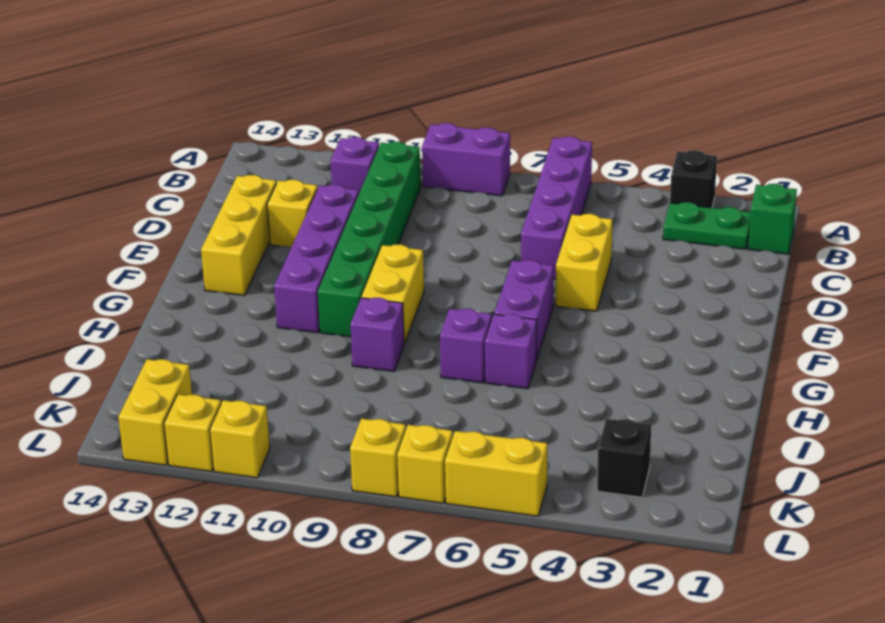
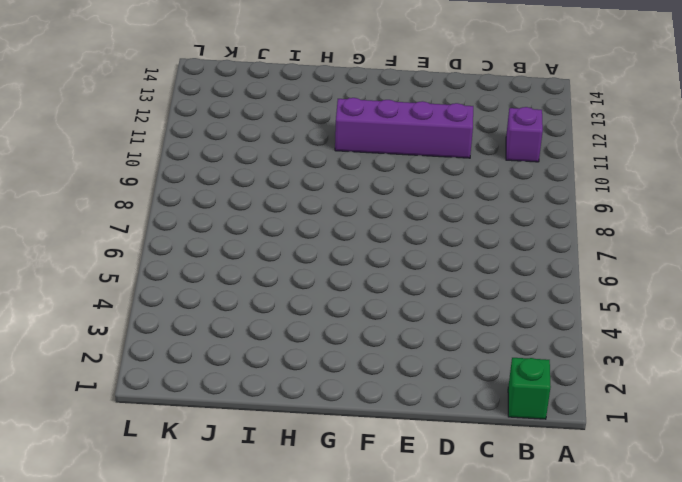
none -> black brick A3 level 1
none -> purple brick A6:D6 level 1
none -> purple brick A8:A9 level 1

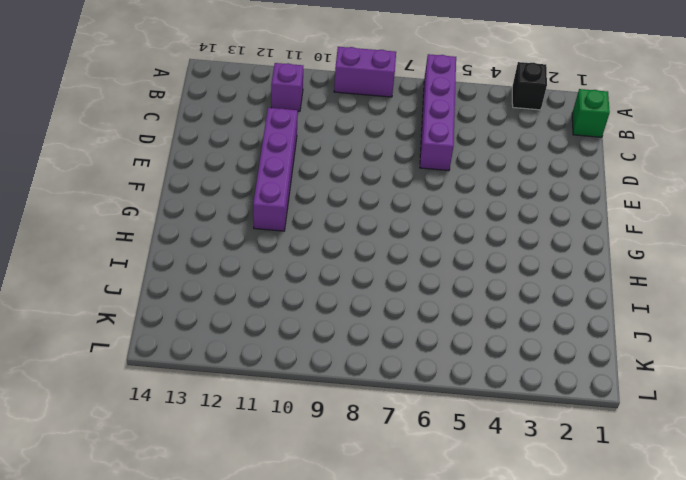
none -> green plate B2:B3 level 1
none -> green brick B10:G10 level 1
none -> yellow brick D5:E5 level 1

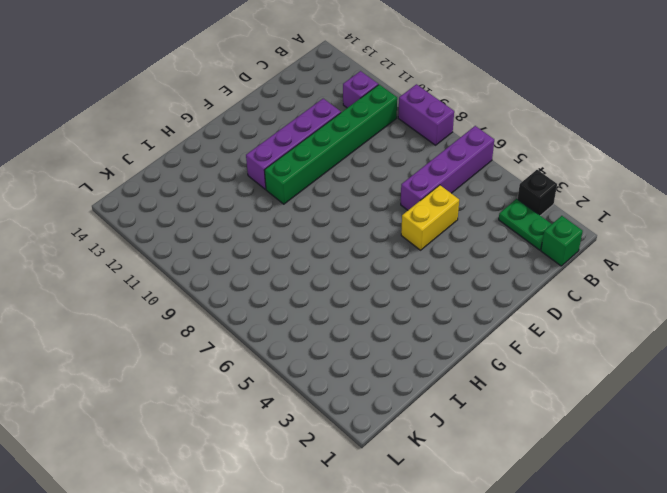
none -> yellow brick D12 level 1
none -> yellow brick D13:F13 level 1
none -> purple brick F6:G6 level 1

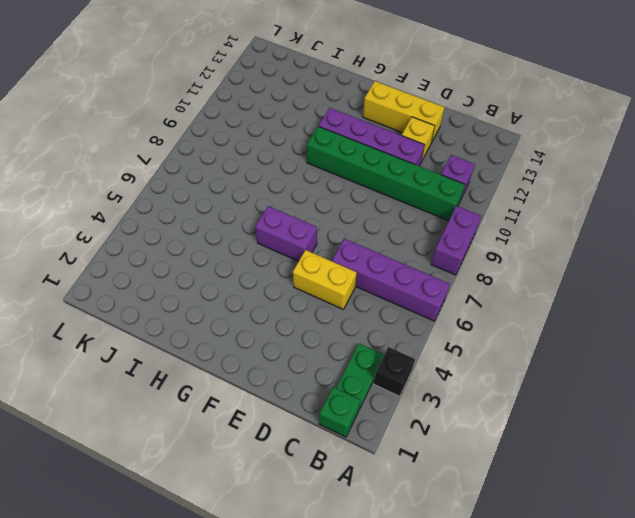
none -> yellow brick F9:G9 level 1
none -> purple brick H6 level 1
none -> purple brick H7 level 1

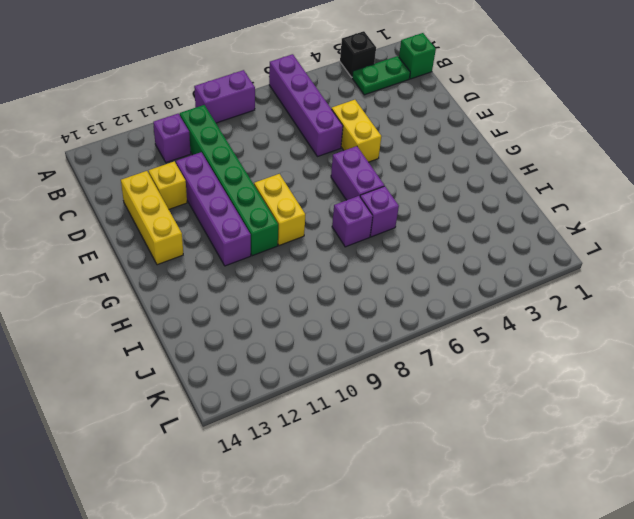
none -> purple brick H9 level 1
none -> black brick K3 level 1
none -> yellow brick K13:L13 level 1

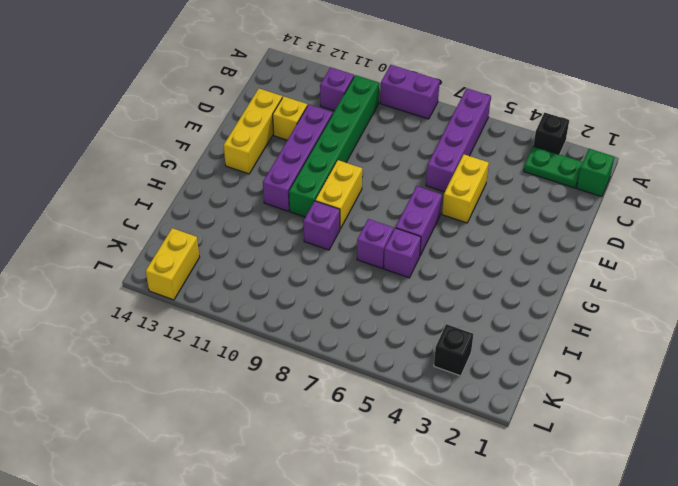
none -> yellow brick L5:L6 level 1
none -> yellow brick L7 level 1
none -> yellow brick L8 level 1

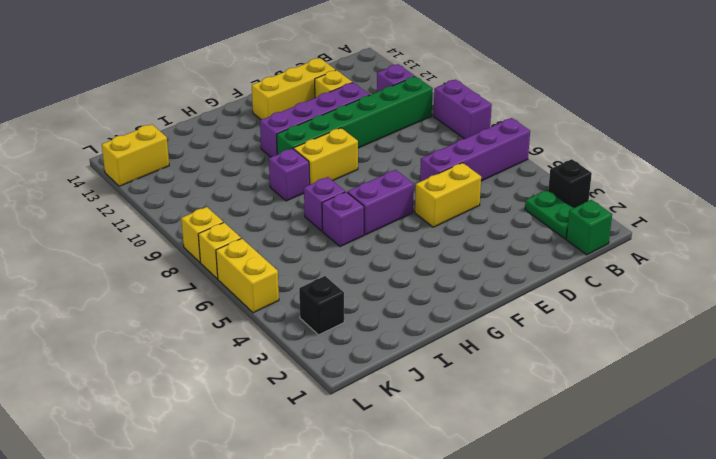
none -> yellow brick L11 level 1
none -> yellow brick L12 level 1

